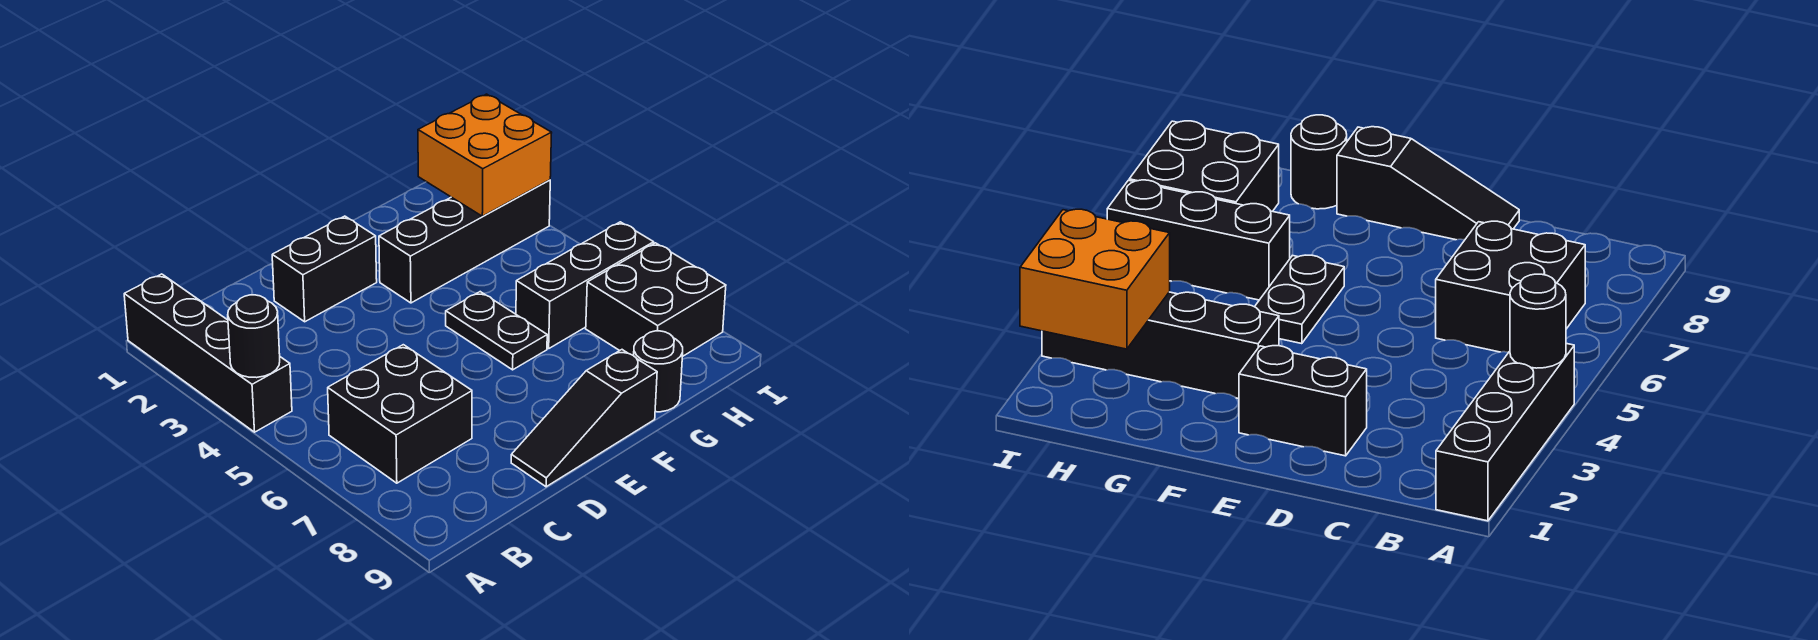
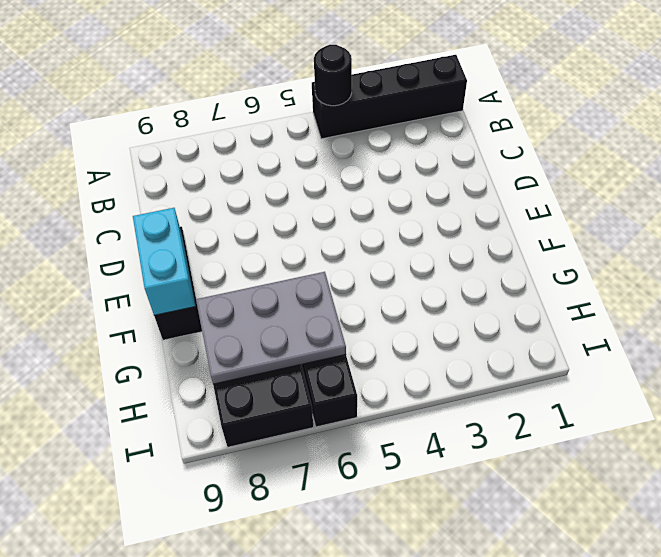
cyan brick E9:F9 level 2 -> none
grey plate G6:H8 level 2 -> none
none -> black brick B6:C7 level 1
none -> black brick D2:E2 level 1

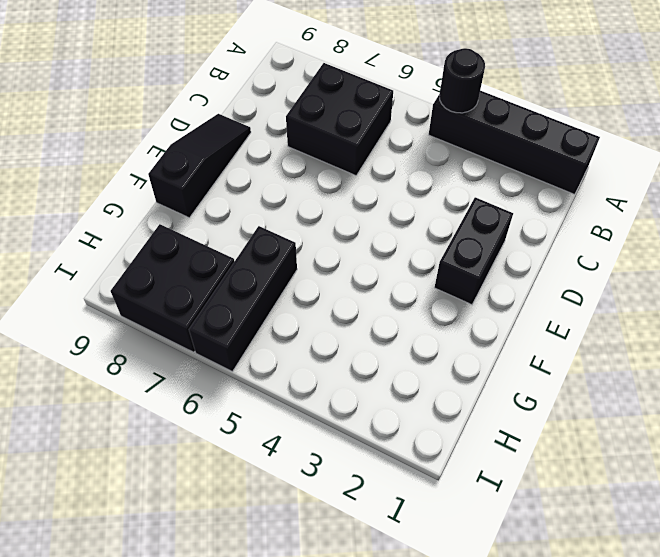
none -> black brick F3:I3 level 1
none -> black plate F5:F6 level 1

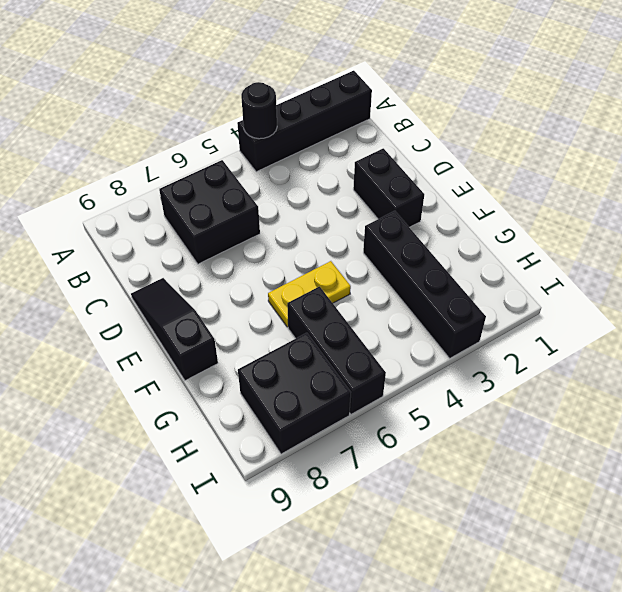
yellow plate F5:F6 level 1 -> black plate F5:F6 level 1
none -> black round brick G9 level 1
none -> orange brick H2:I3 level 2

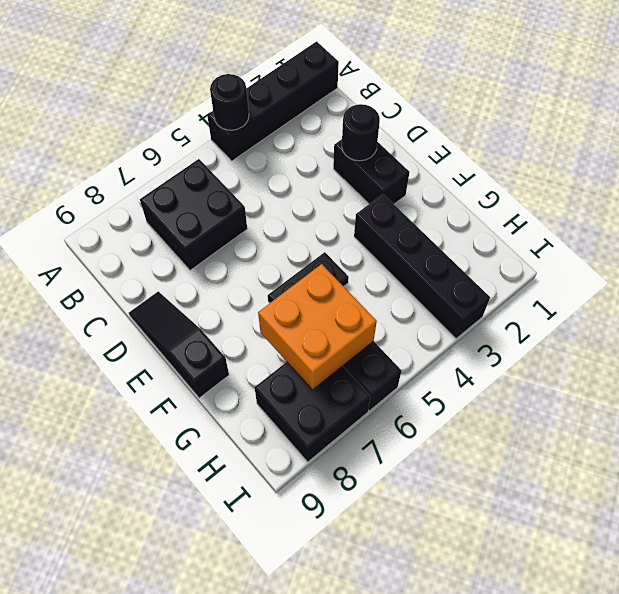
black round brick D2 level 2 -> black round brick G9 level 1
orange brick G6:H7 level 2 -> orange brick H2:I3 level 2

